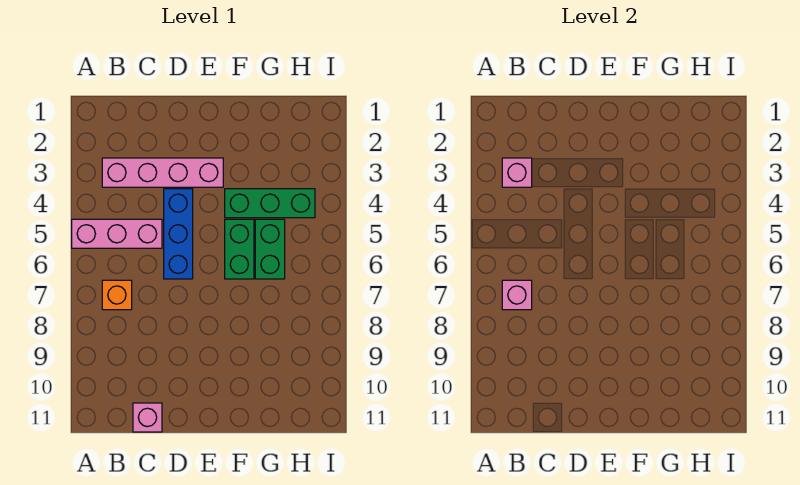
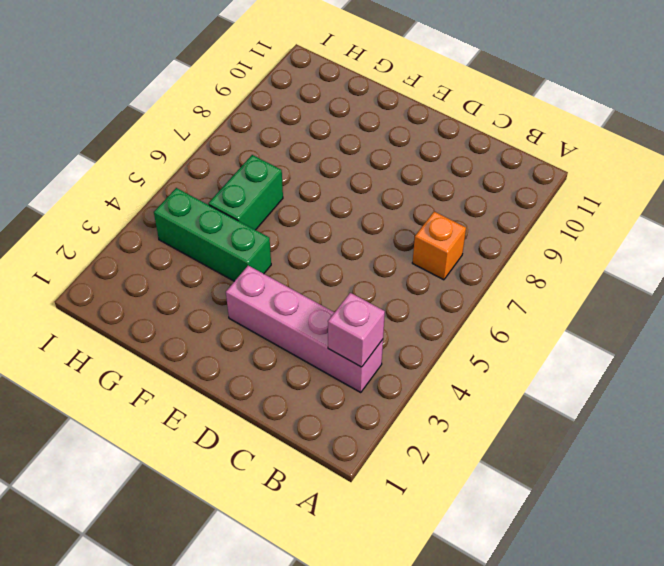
none -> pink brick A5:C5 level 1
none -> pink brick C11 level 1

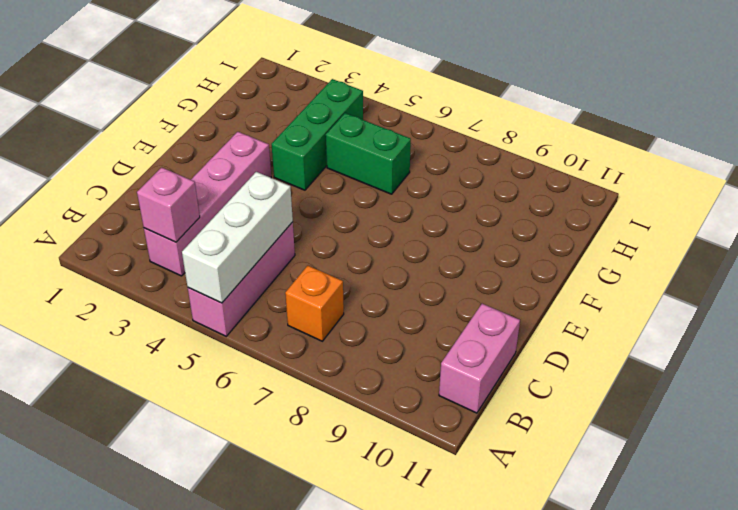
white brick A5:C5 level 2 -> none
pink brick B11:C11 level 1 -> pink brick C11 level 1
none -> blue brick D4:D6 level 1
none -> green brick F5:F6 level 1

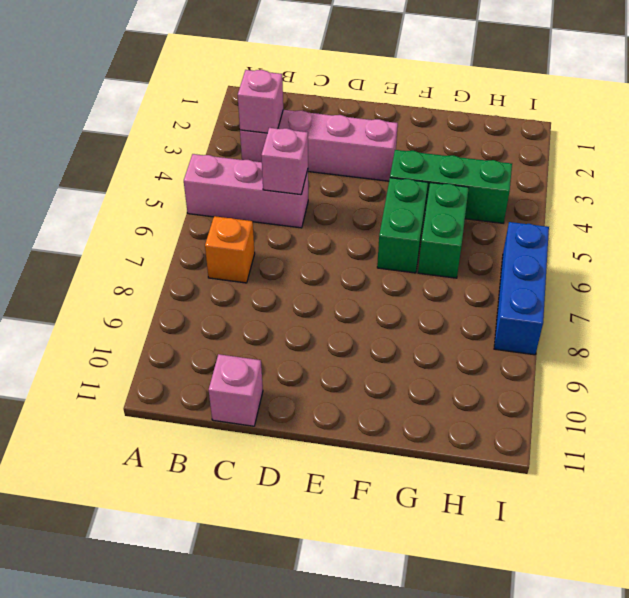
pink brick C5 level 2 -> pink brick B7 level 2
blue brick I6:I8 level 1 -> blue brick D4:D6 level 1

